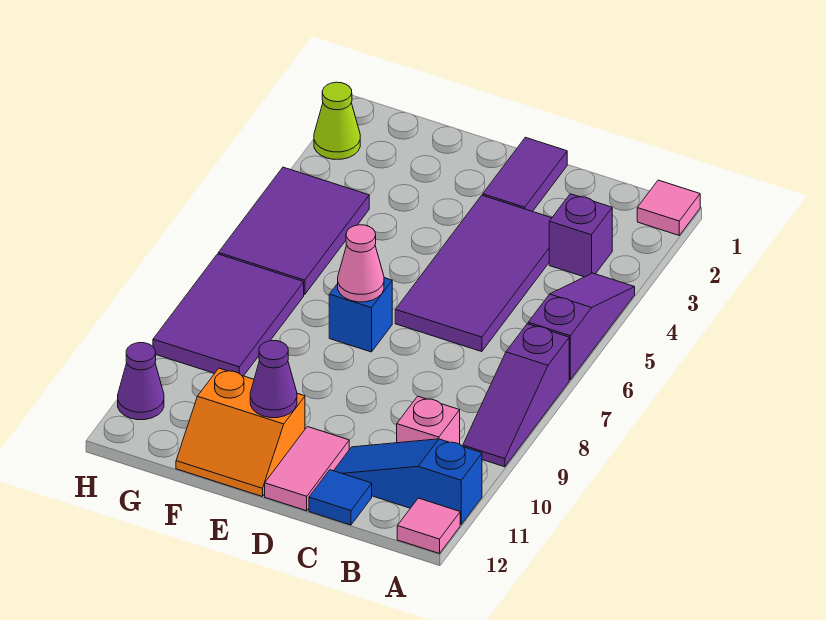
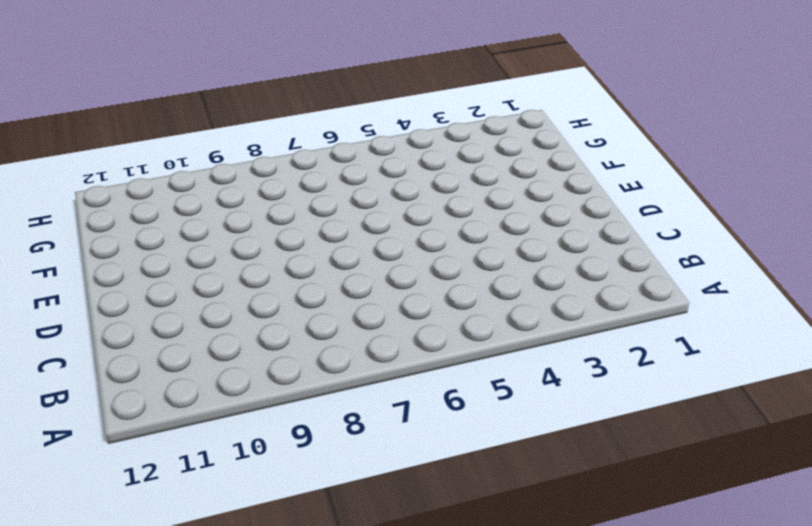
none -> pink tile A1 level 1
none -> purple slope A4:A6 level 1 top 6
none -> purple slope A7:A9 level 1 top 7

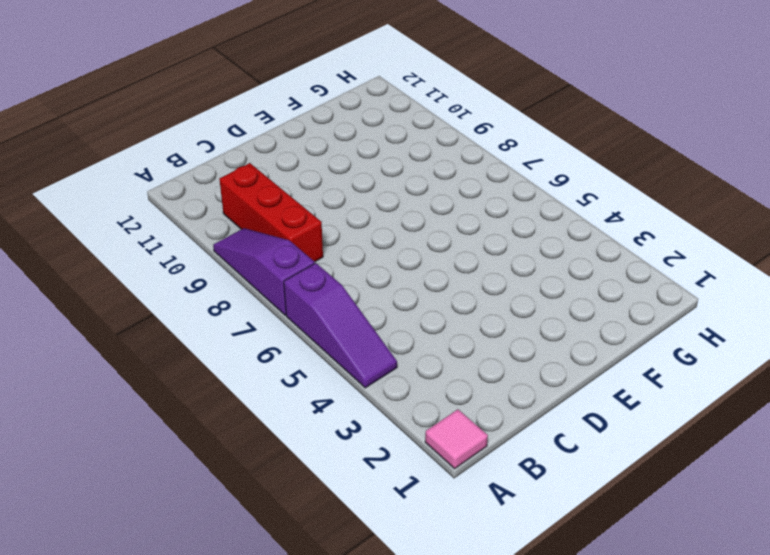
red brick B8:B10 level 1 -> pink brick B10 level 1
none -> blue slope A11:C11 level 1 top A
none -> pink tile A12 level 1
none -> purple brick B3 level 1

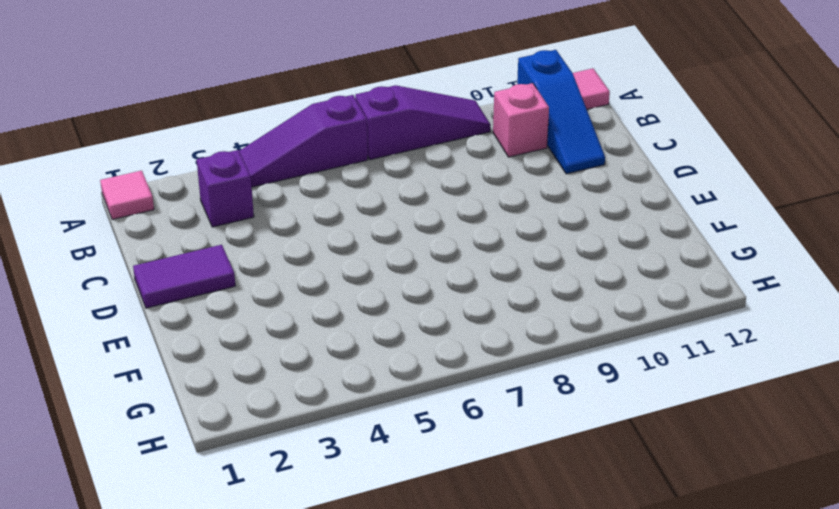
none -> purple tile C3:D6 level 1
none -> blue tile C12 level 1
none -> pink tile D11:D12 level 1

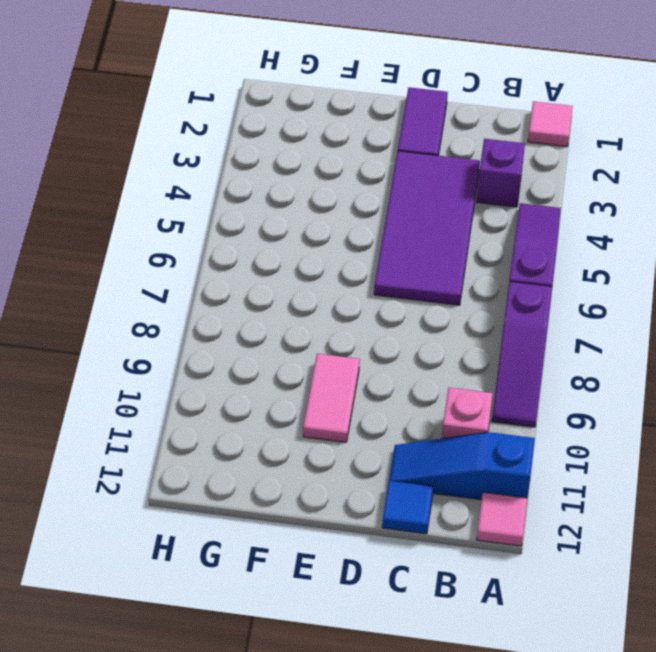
pink tile E9:E10 level 1 -> pink tile D11:D12 level 1
none -> blue brick E7 level 1
none -> orange slope E11:F12 level 1 top 11
none -> purple tile G4:H6 level 1

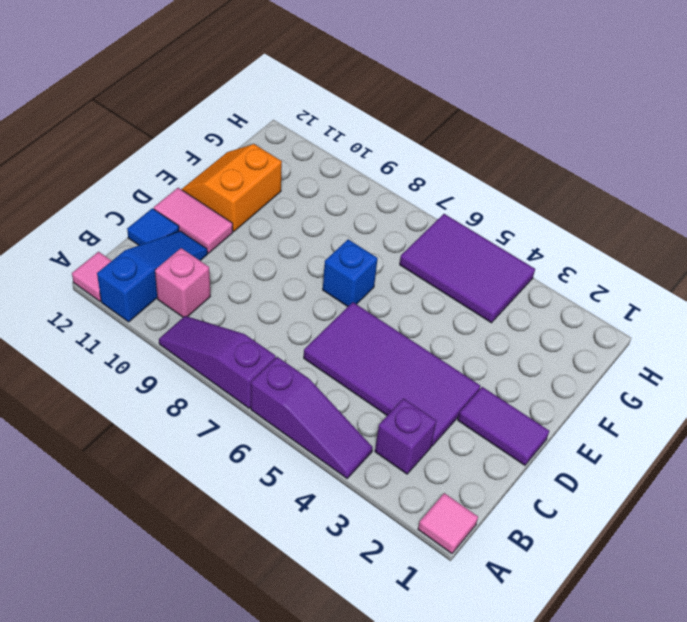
none -> purple tile G7:H9 level 1
none -> lime cone H2 level 1
none -> purple cone H11 level 1

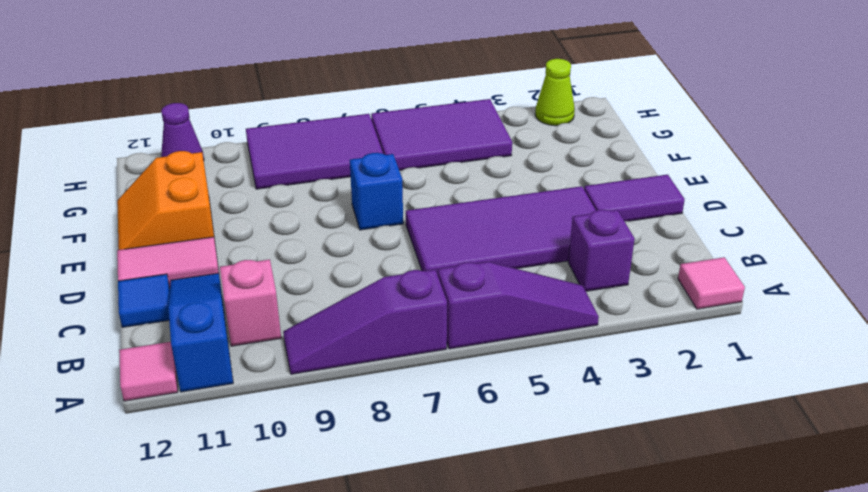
none -> pink cone E7 level 2
none -> purple cone E11 level 2

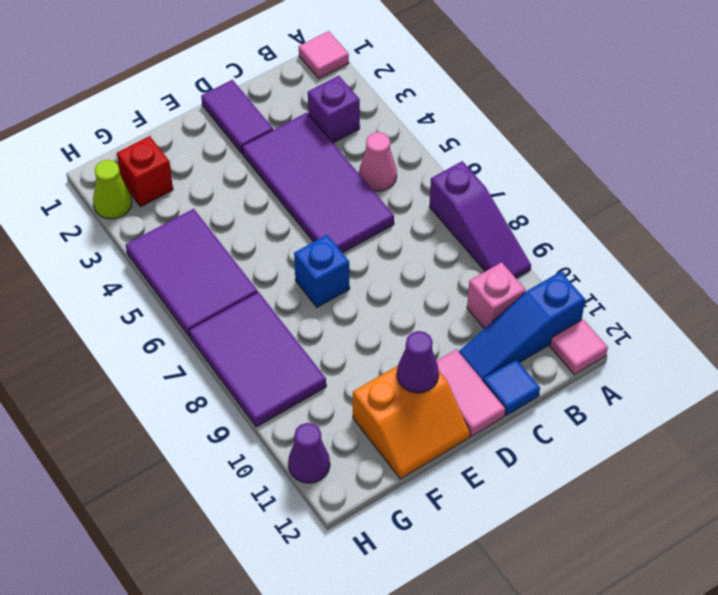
pink cone B5 level 1 -> pink cone E7 level 2
red brick G2 level 1 -> none
none -> purple slope A4:A6 level 1 top 6

